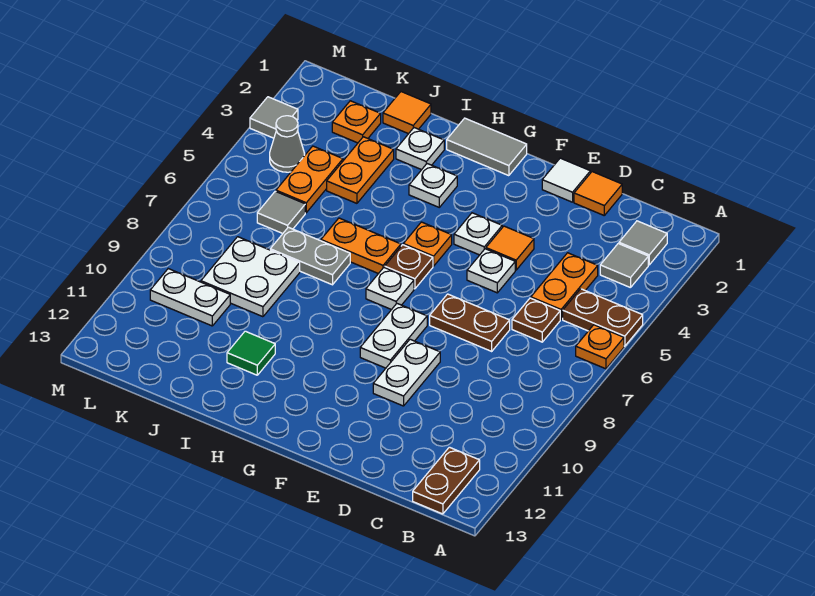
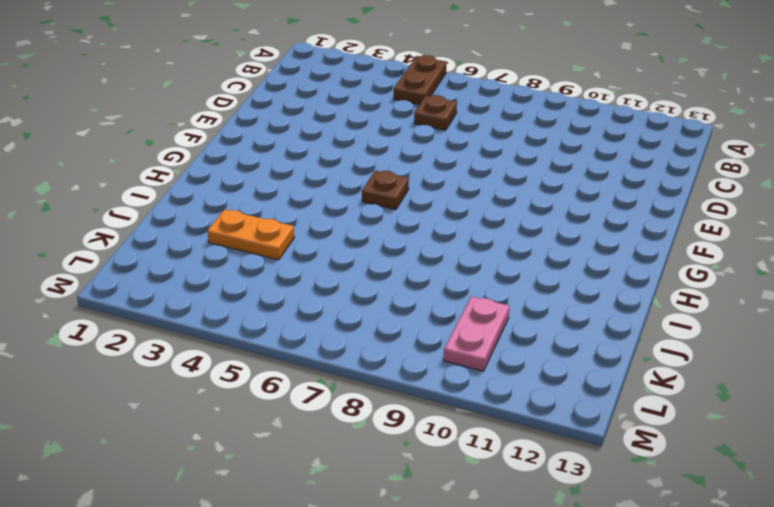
pink plate K10:L10 level 1 -> white plate K10:L10 level 1
none -> orange plate A6 level 1
none -> grey tile B2 level 1
none -> grey tile B3 level 1
none -> brown plate B12:B13 level 1

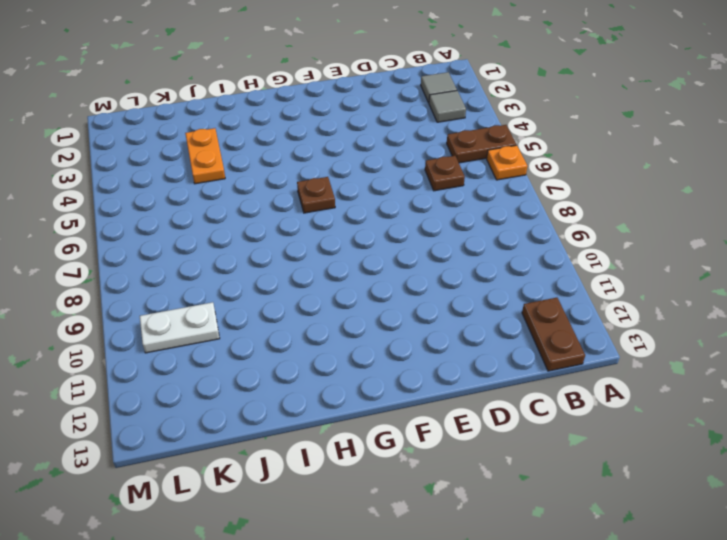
none -> orange plate C4:C5 level 1
none -> orange tile D1 level 1
none -> brown plate D7:E7 level 1
none -> white tile E1 level 1

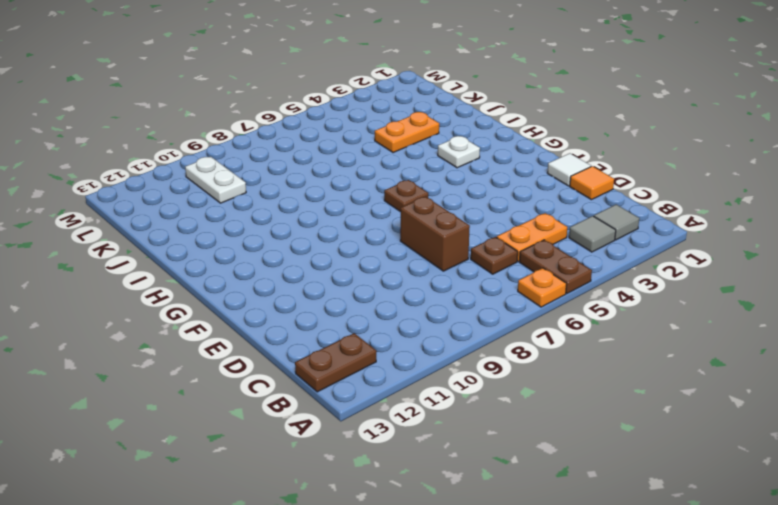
brown brick D7:E7 level 1 -> brown plate D7:E7 level 1
none -> orange tile E4 level 1
none -> white plate E5 level 1
none -> white plate E9:E10 level 1
none -> white plate F4 level 1

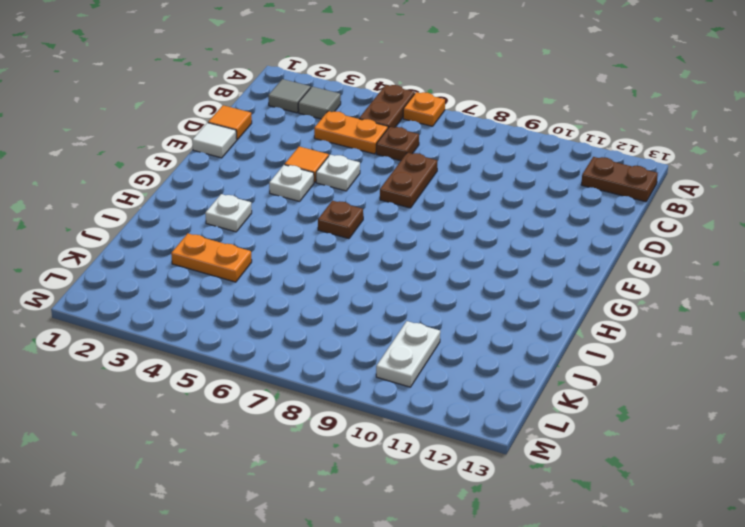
none -> white plate E9:E10 level 1
none -> white plate F8:F9 level 1
none -> grey tile G1:H1 level 1
none -> orange plate G5 level 1

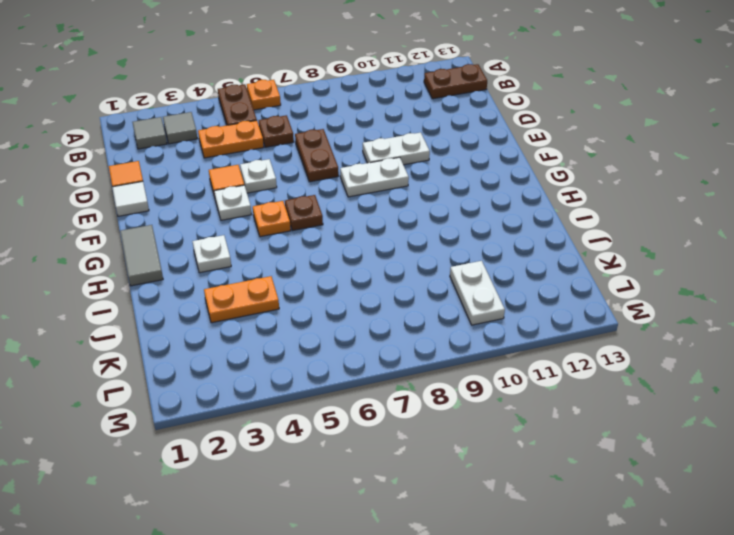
none -> white plate G7 level 1
none -> orange plate H6:I6 level 1
none -> white plate I2 level 1
none -> grey plate I7:J7 level 1

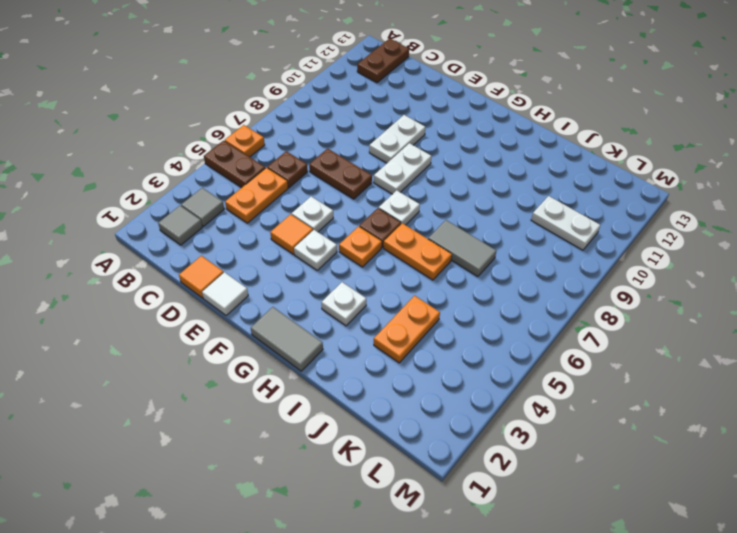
grey tile I7:J7 level 1 -> grey plate I7:J7 level 1
none -> white plate I2 level 1
none -> green tile I11 level 1
none -> orange tile J1 level 1
none -> white plate J8:K9 level 1

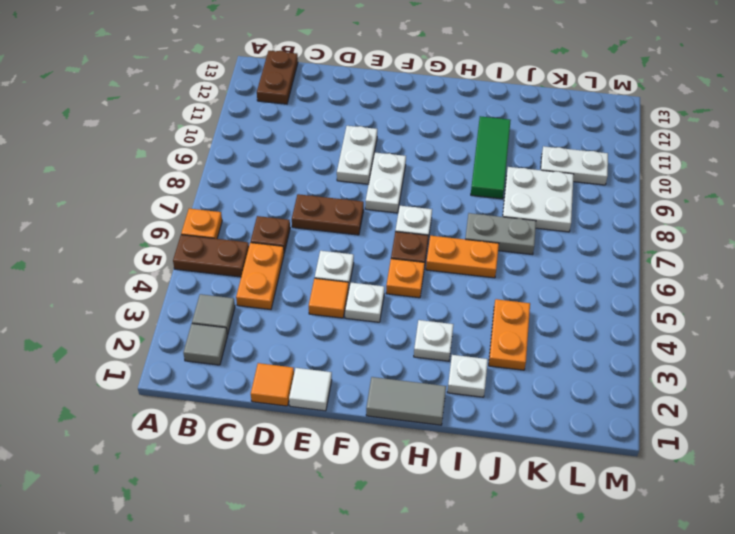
green tile I9:I11 level 1 -> green tile I11 level 1
none -> orange tile J1 level 1
none -> orange plate K2 level 1
none -> orange plate K4:K5 level 1
none -> grey tile K6 level 1

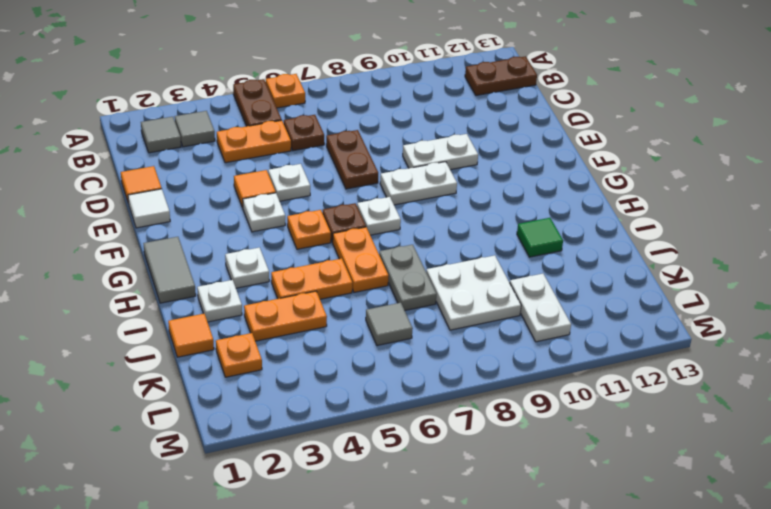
orange plate I4:I5 level 1 -> orange plate K4:K5 level 1
none -> grey cone L4 level 1
none -> grey tile M3 level 1

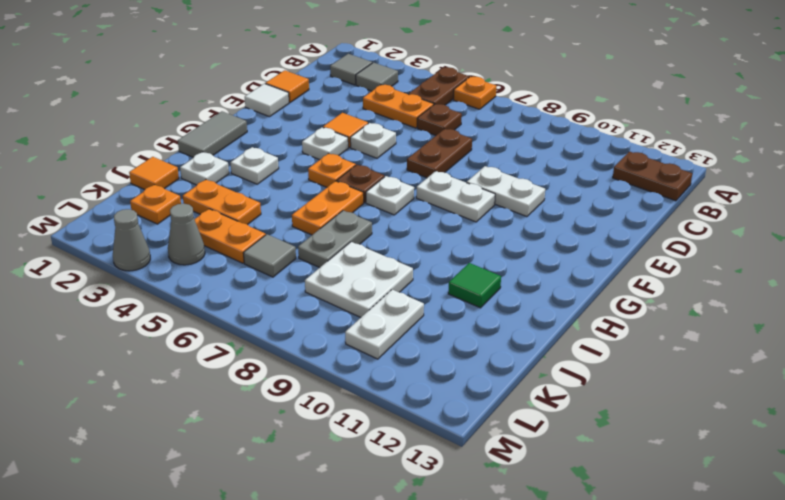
grey cone M3 level 1 -> grey tile M3 level 1

